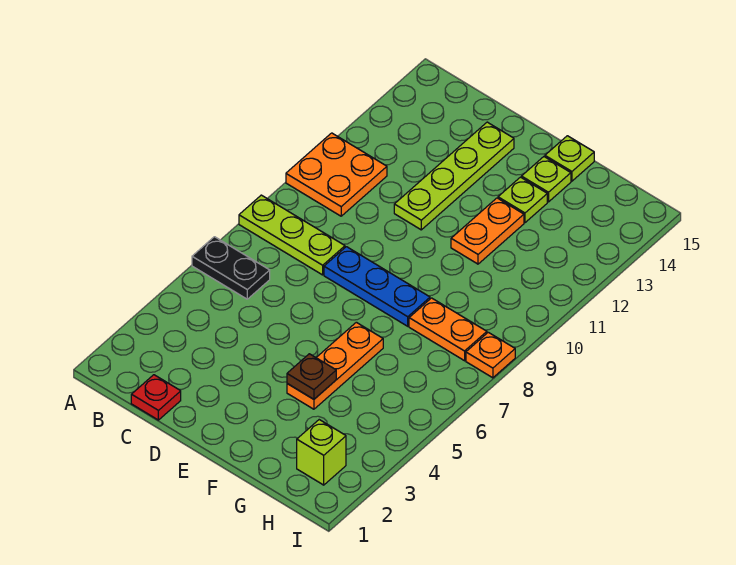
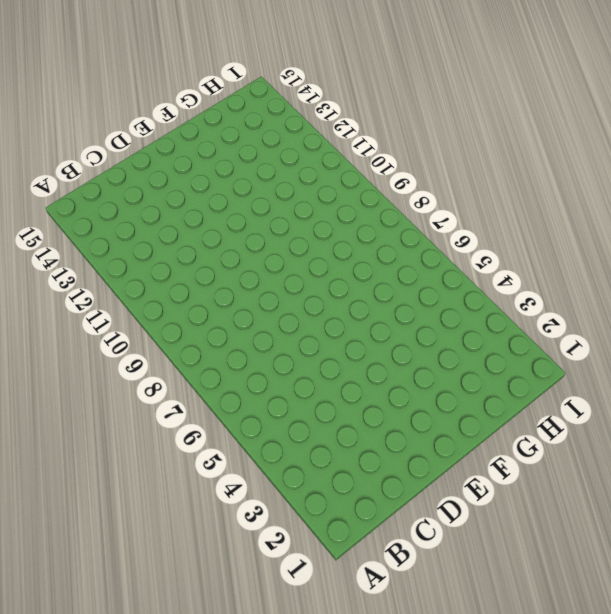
none -> black plate A6:B6 level 1
none -> lime plate A8:C8 level 1
none -> orange plate A10:B11 level 1

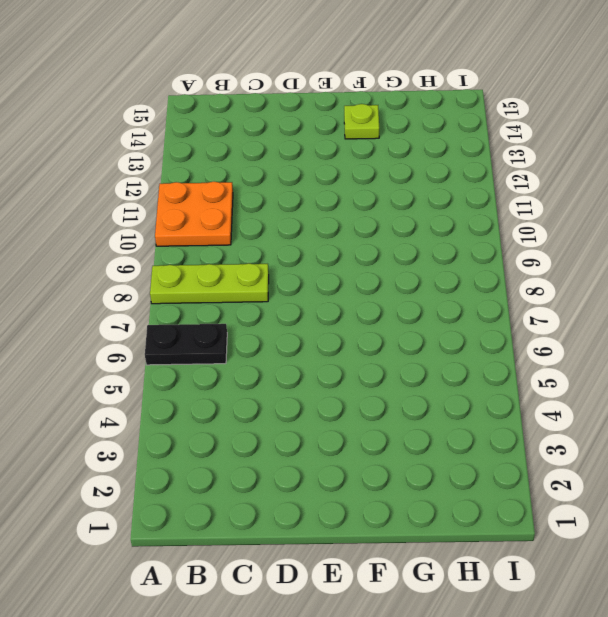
none -> red plate C1 level 1
none -> blue plate D8:F8 level 1
none -> lime plate D11:D14 level 1

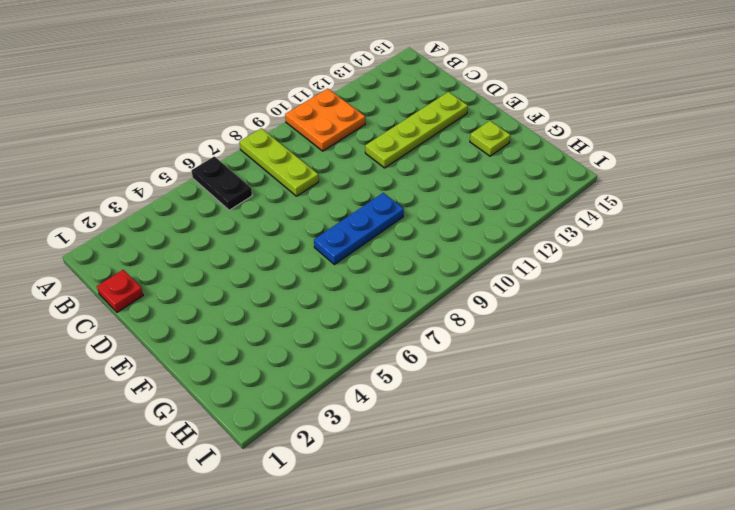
blue plate F7:F9 level 1 -> blue plate D8:F8 level 1
none -> orange plate F4:F6 level 1
none -> orange plate F11:F12 level 1
none -> lime plate F13 level 1

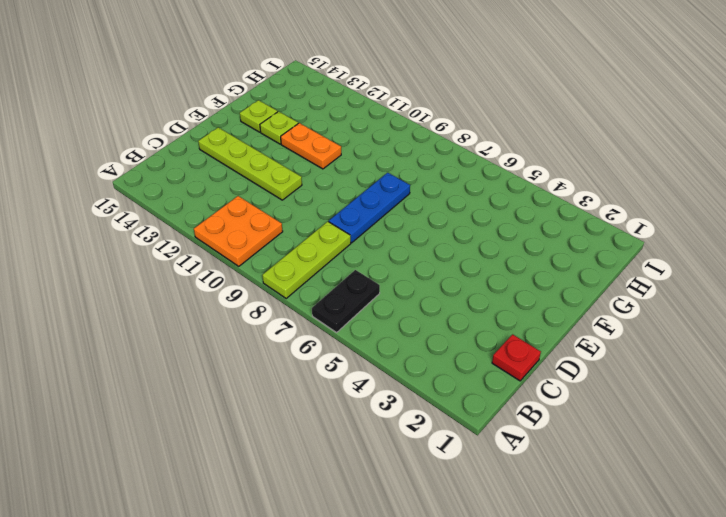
none -> orange plate F4:F6 level 1
none -> lime plate F15 level 1
none -> orange plate G8:H8 level 1

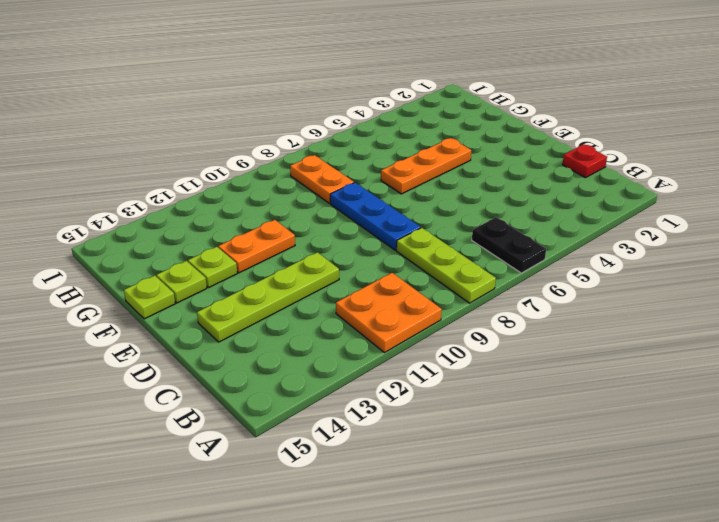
none -> lime brick H2 level 1
none -> orange plate I8 level 1
none -> brown plate F4 level 2

